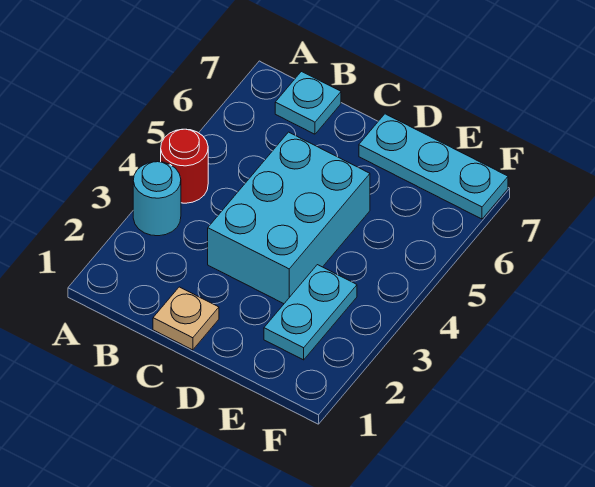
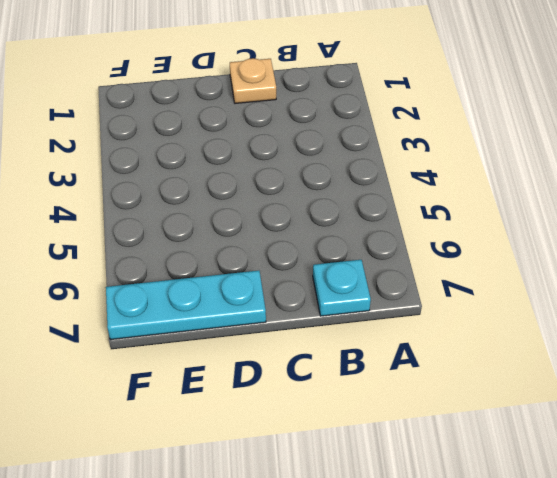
none -> cyan round brick A3 level 1
none -> red round brick A4 level 1

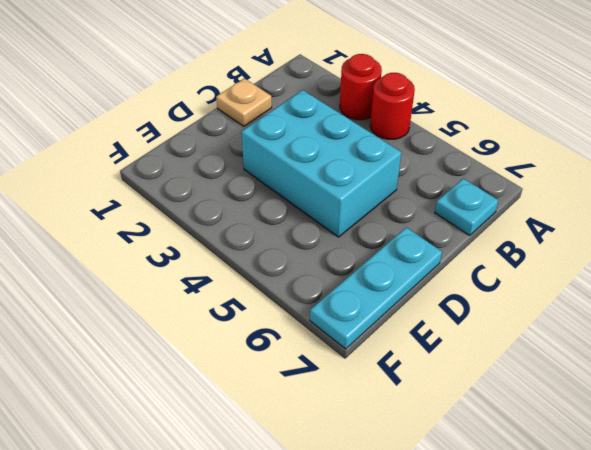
red round brick A3 level 1 -> cyan round brick A3 level 1
none -> cyan plate E2:E3 level 1

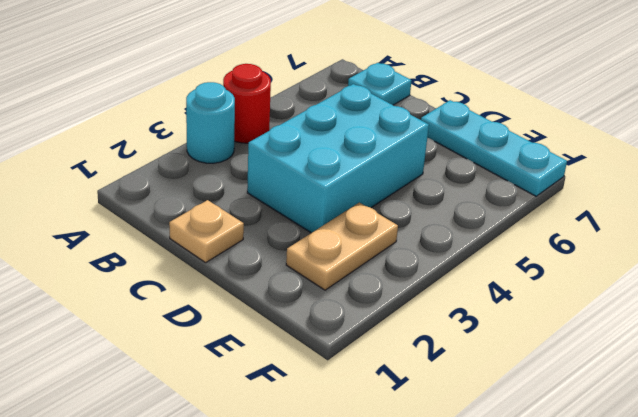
tan plate E2:E3 level 1 -> cyan plate E2:E3 level 1

